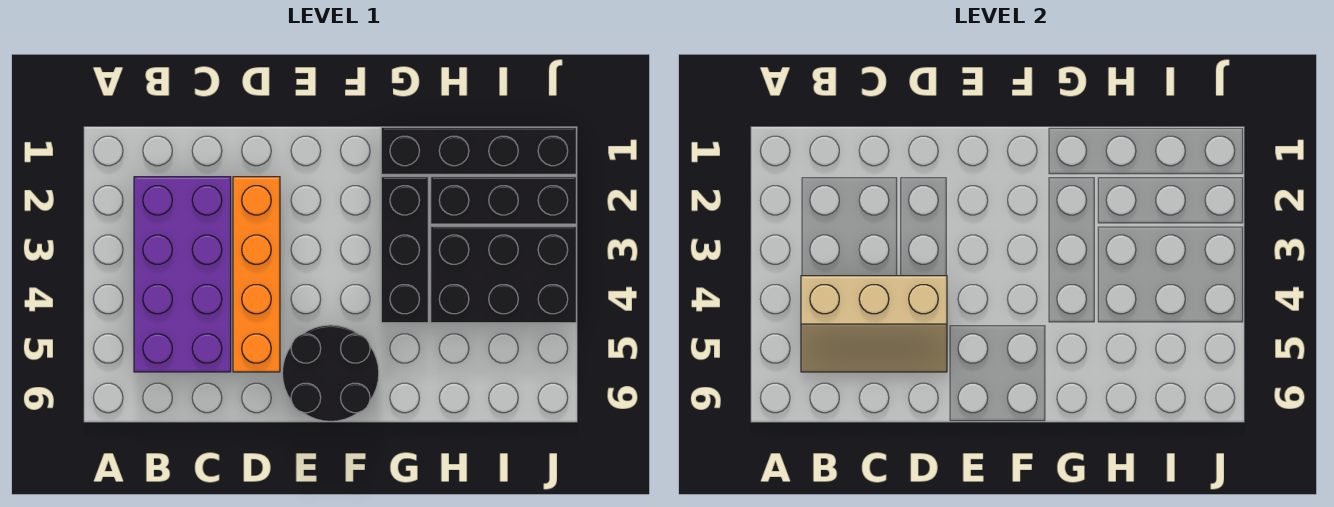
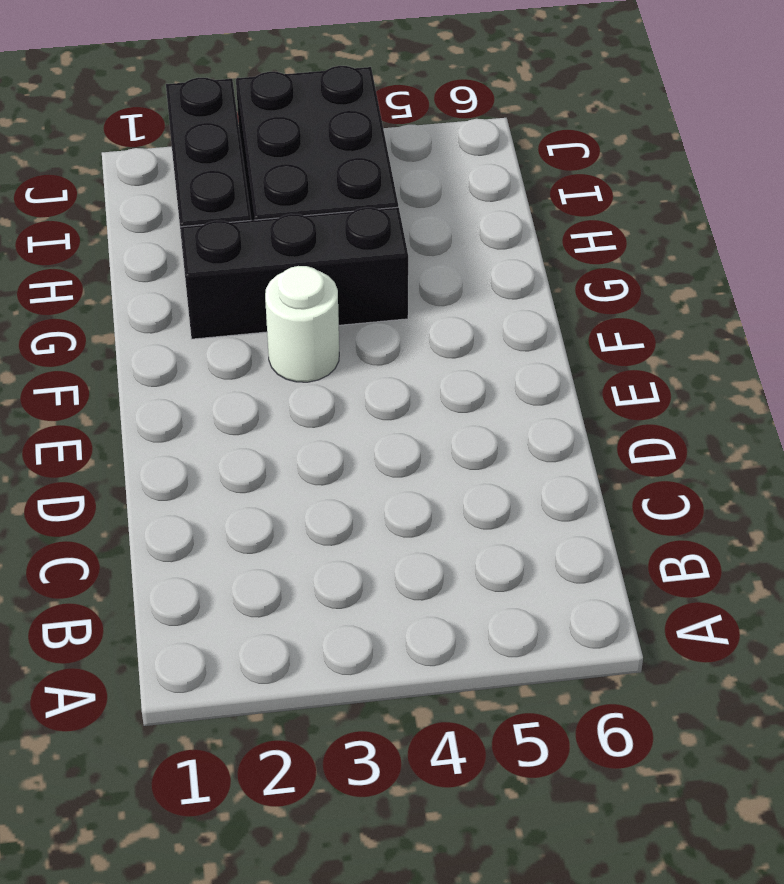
white round brick F3 level 1 -> none
none -> purple brick B2:C5 level 1
none -> orange brick D2:D5 level 1

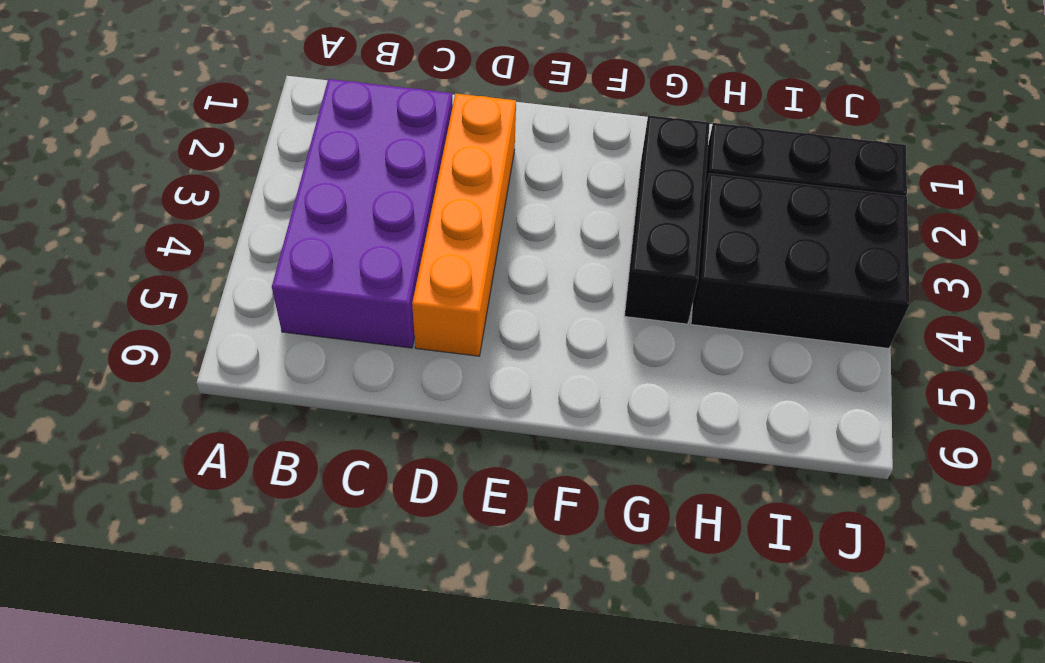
none -> black round brick E5:F6 level 1
none -> black brick G1:J1 level 1

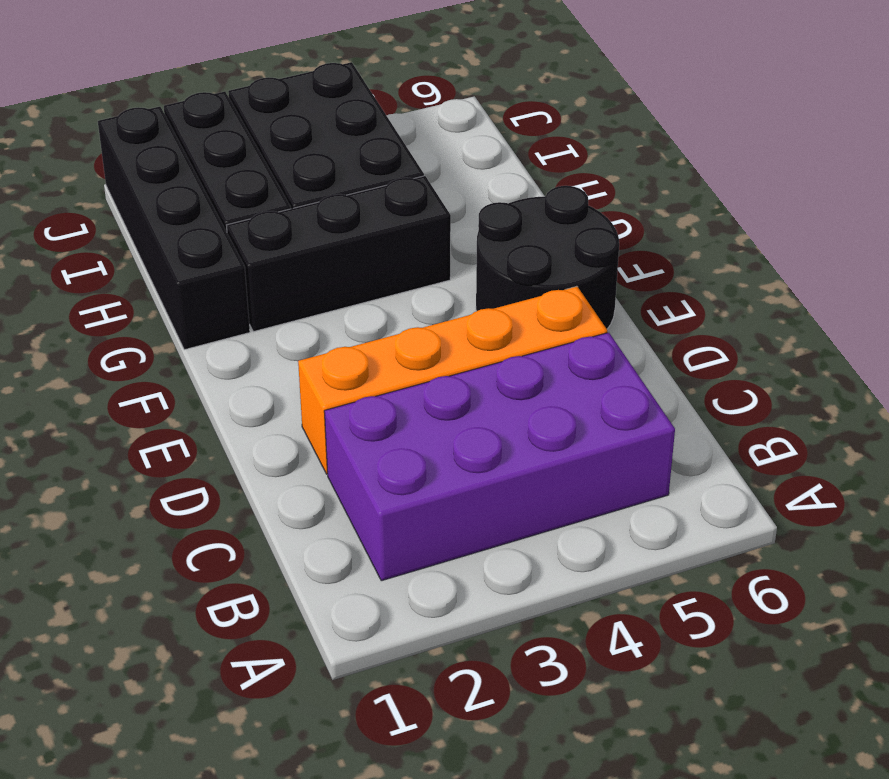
none -> tan slope B4:D5 level 2 top 4

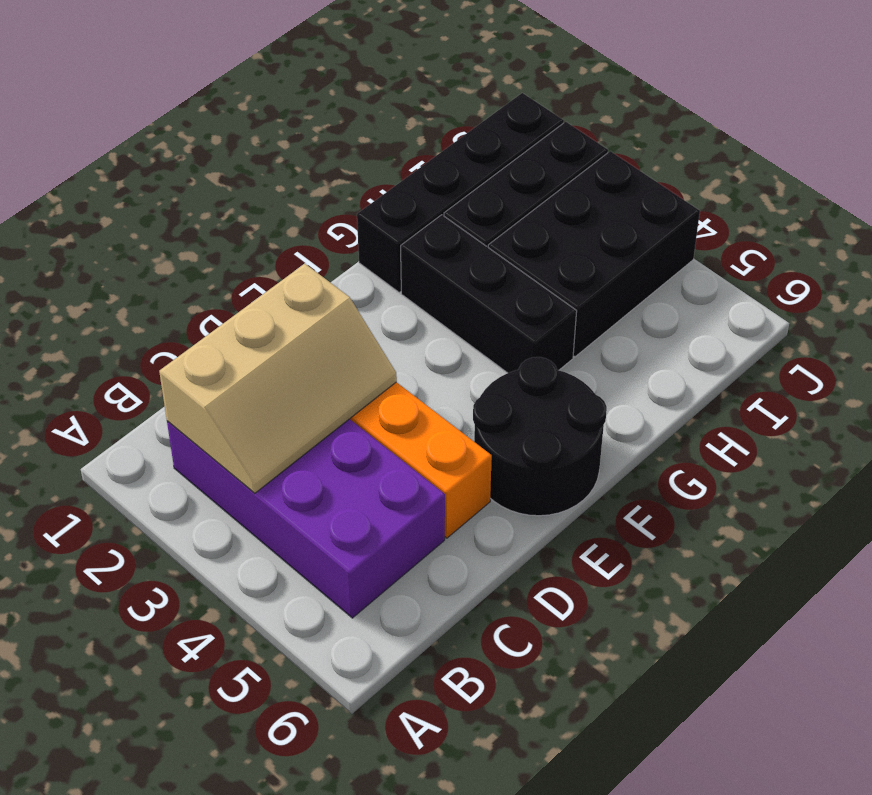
tan slope B2:D3 level 2 top 2 -> tan slope B4:D5 level 2 top 4

